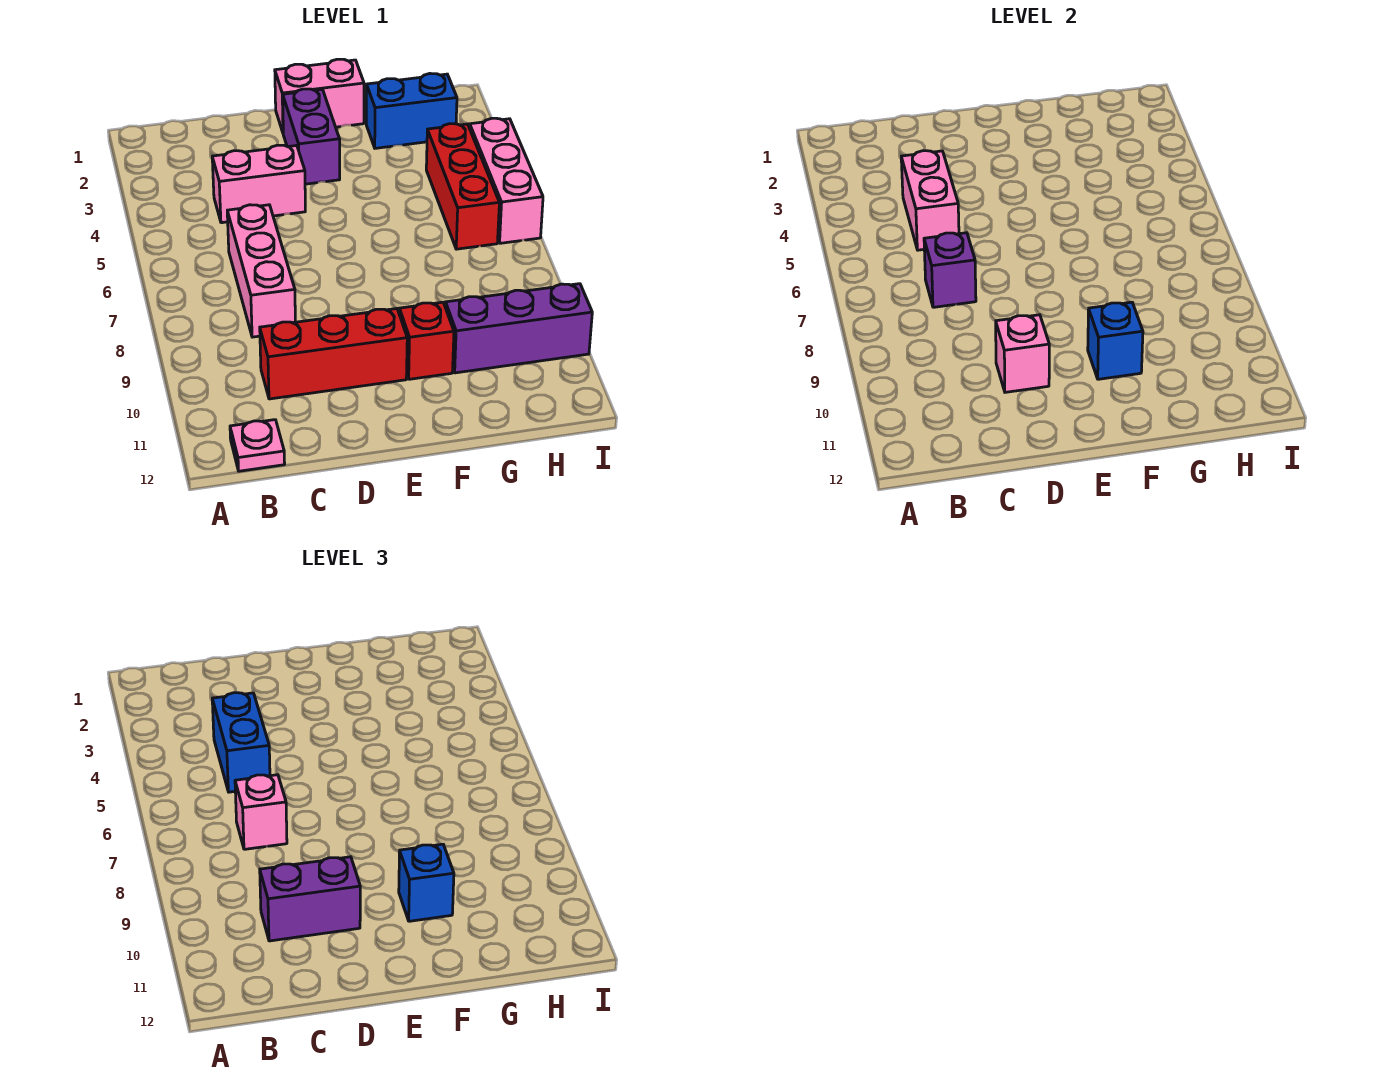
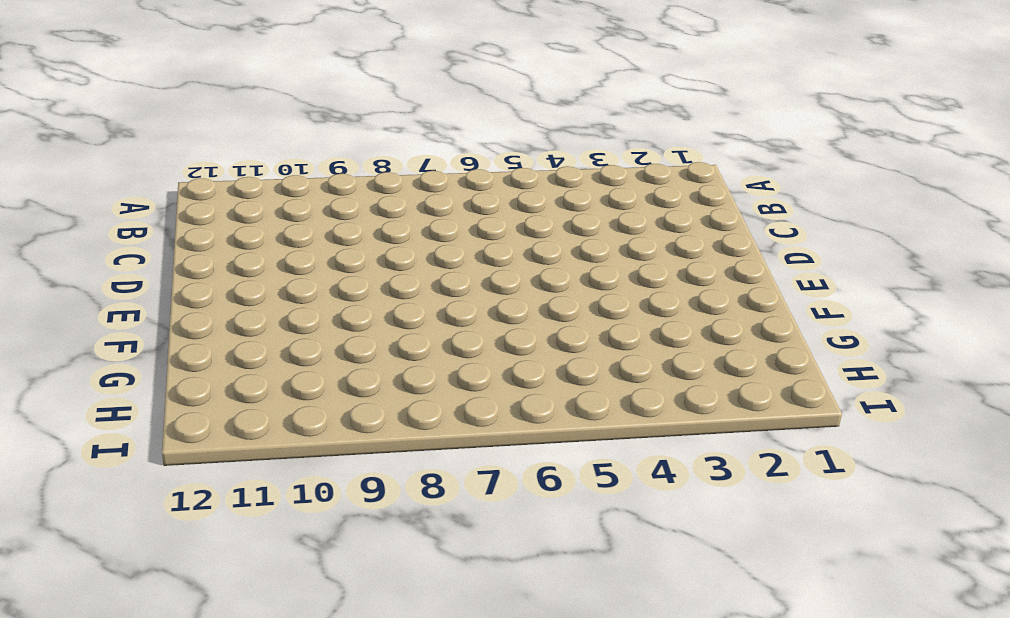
none -> pink plate B12 level 1
none -> pink brick C4:D4 level 1
none -> pink brick C6:C8 level 1

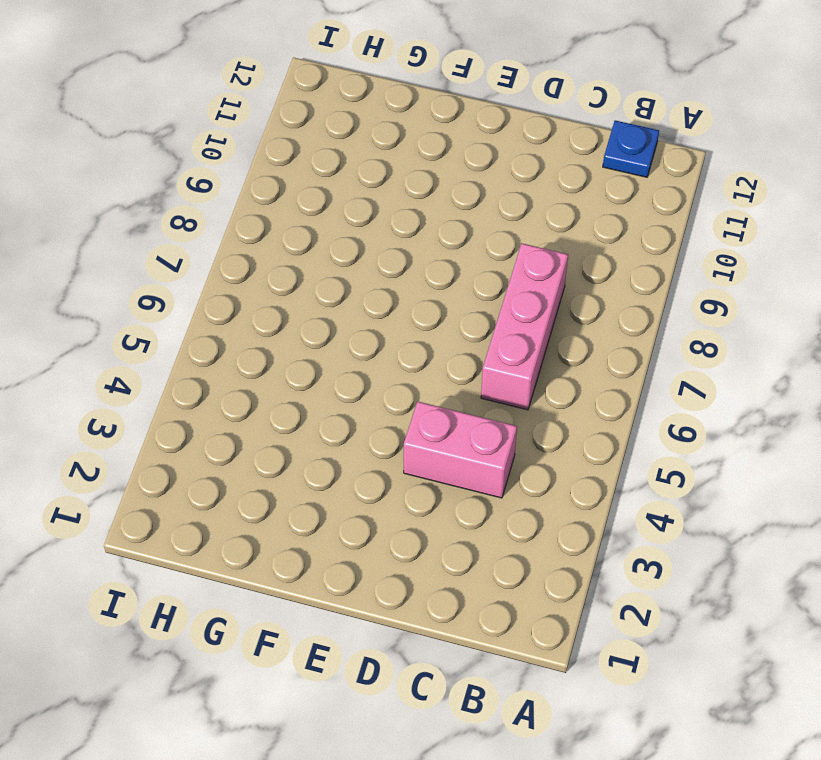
blue plate B12 level 1 -> pink plate B12 level 1
none -> red brick C10:E10 level 1
none -> pink brick E1:F1 level 1
none -> purple brick E2:E3 level 1

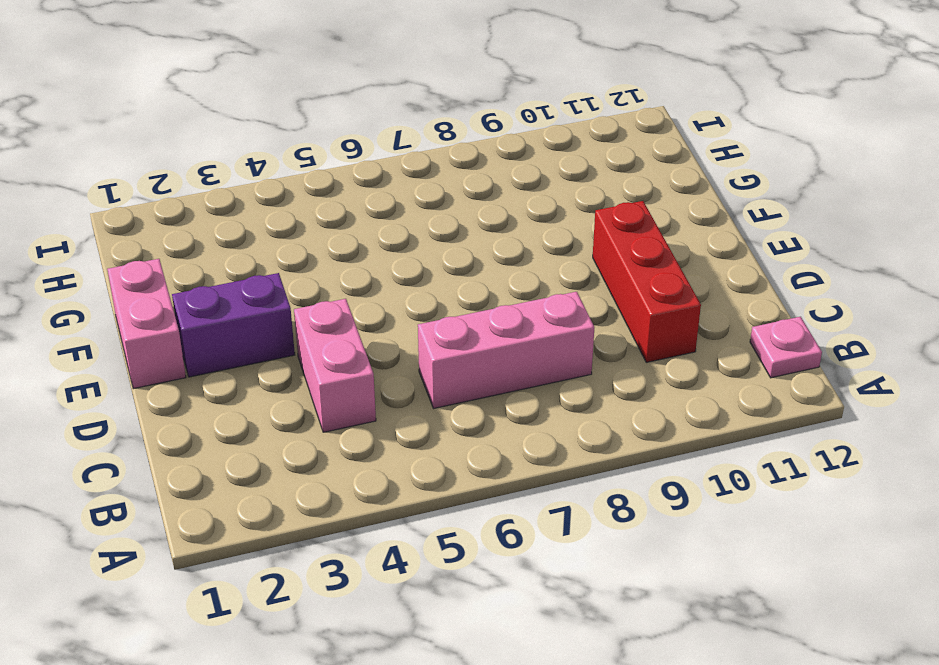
none -> red brick F10 level 1
none -> blue brick G2:H2 level 1
none -> purple brick G10:I10 level 1

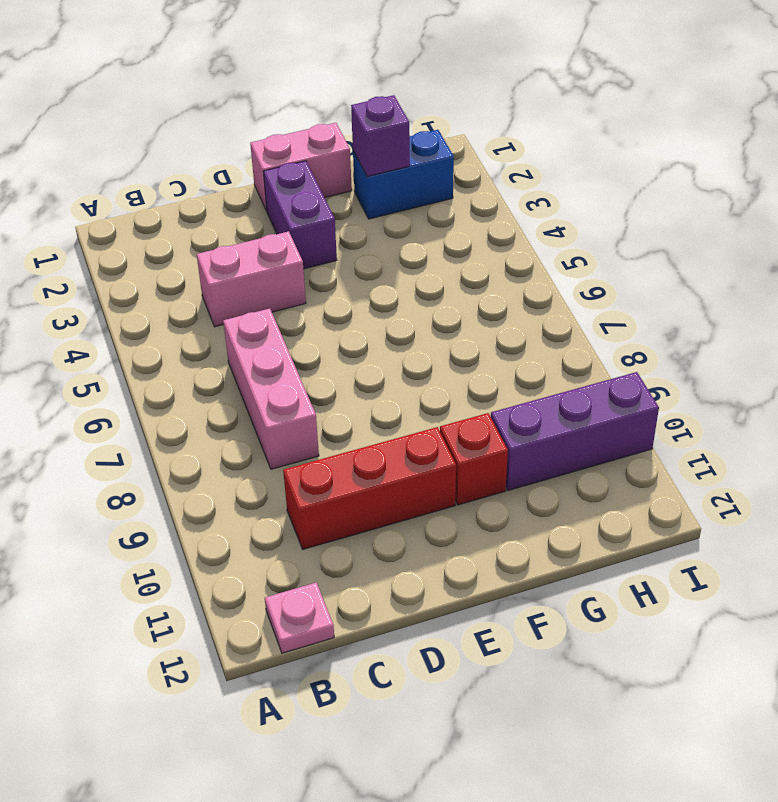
purple brick G2 level 2 -> purple brick C7 level 2
none -> red brick H4:H6 level 1
none -> pink brick I4:I6 level 1
none -> pink brick C4:C5 level 2

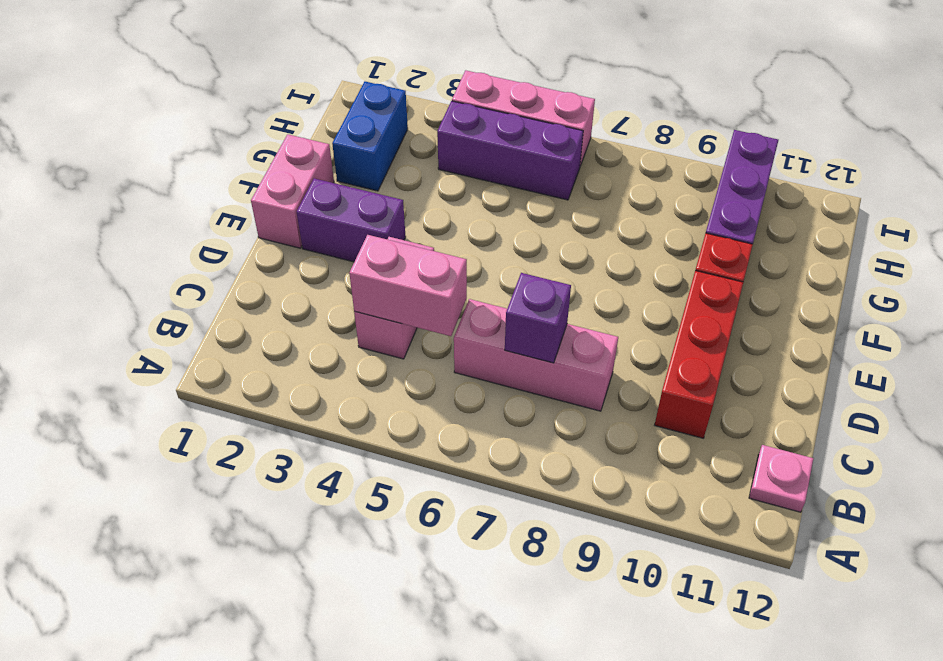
purple brick H4:H6 level 1 -> red brick H4:H6 level 1
none -> pink brick D10 level 2
none -> blue brick F10 level 2
none -> blue brick C4:C5 level 3

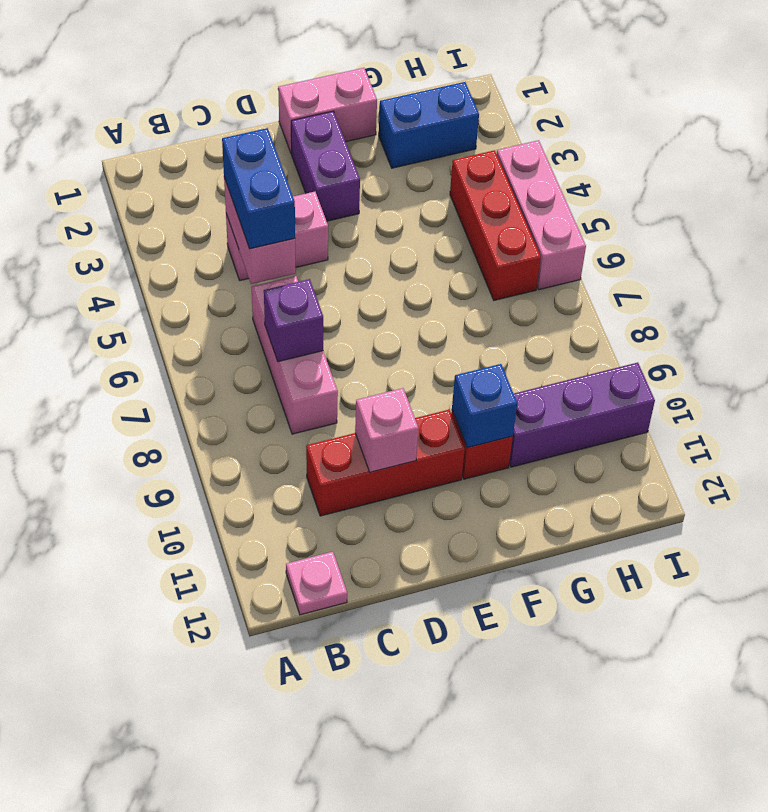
none -> pink brick C7 level 3
none -> purple brick C10:D10 level 3
none -> blue brick F10 level 3

